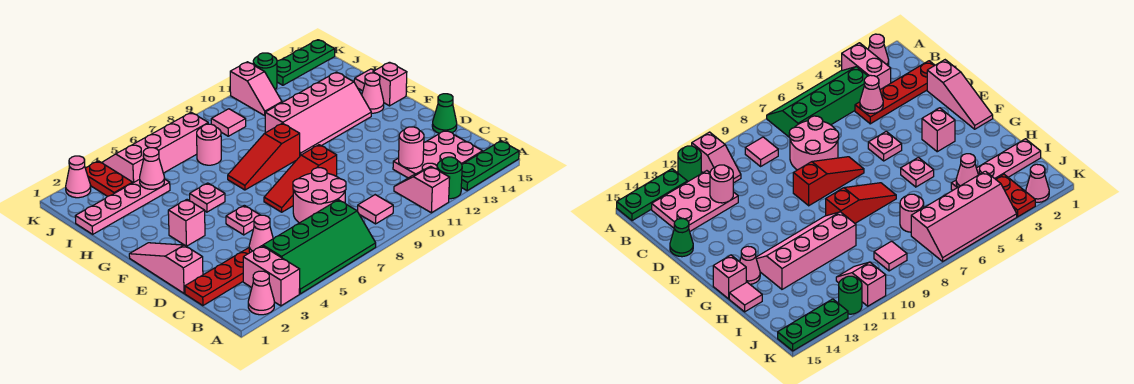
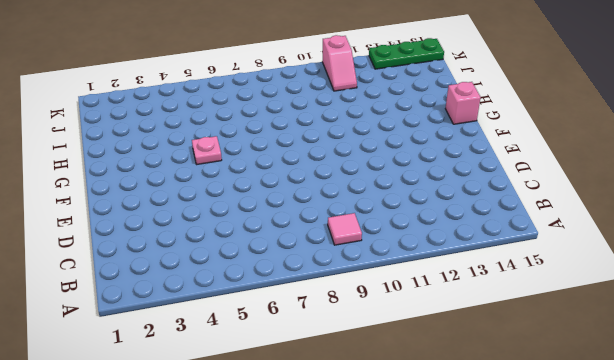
none -> pink cone A2 level 1
none -> pink brick A3:B3 level 1
none -> green slope A4:B7 level 1 top B
none -> pink slope A11:B11 level 1 top A

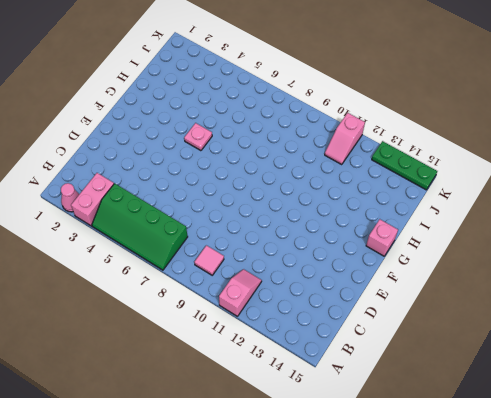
none -> green round brick A12 level 1
none -> green plate A13:A15 level 1
none -> pink plate B12:C14 level 1
none -> red plate C1:C4 level 1

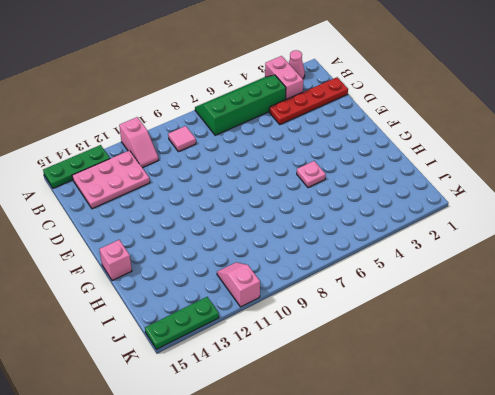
none -> green round brick A12 level 1
none -> pink round brick C7:D8 level 1
none -> pink slope D1:F1 level 1 top D
none -> green cone D15 level 1

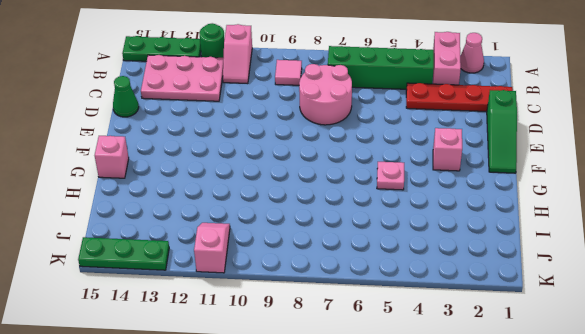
green slope D1:F1 level 1 top D -> pink slope D1:F1 level 1 top D
none -> pink plate E5 level 1
none -> red slope E7:E9 level 1 top 9
none -> red slope G7:G9 level 1 top 9
none -> pink slope G10:H13 level 1 top H

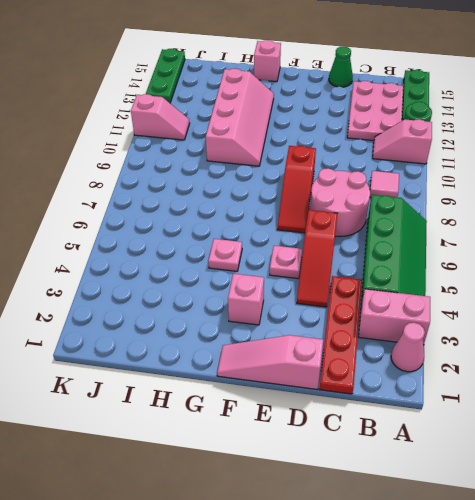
red slope D4:D6 level 1 top 6 -> red slope G7:G9 level 1 top 9
none -> pink cone G14 level 1
none -> pink tile H15 level 1
none -> pink plate I1:I4 level 1
none -> pink round brick I7 level 1

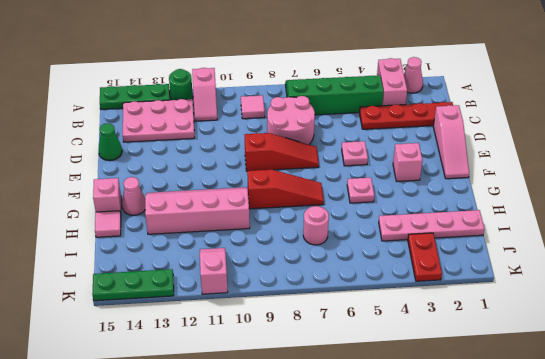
none -> pink slope J4:K7 level 1 top J
none -> pink tile J9 level 1
none -> pink cone K2 level 1
none -> green round brick K12 level 1

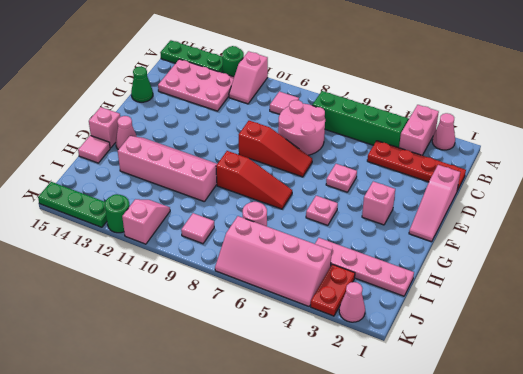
none -> pink cone C4 level 2
none -> pink round brick C12 level 2
none -> pink cone I4 level 2

